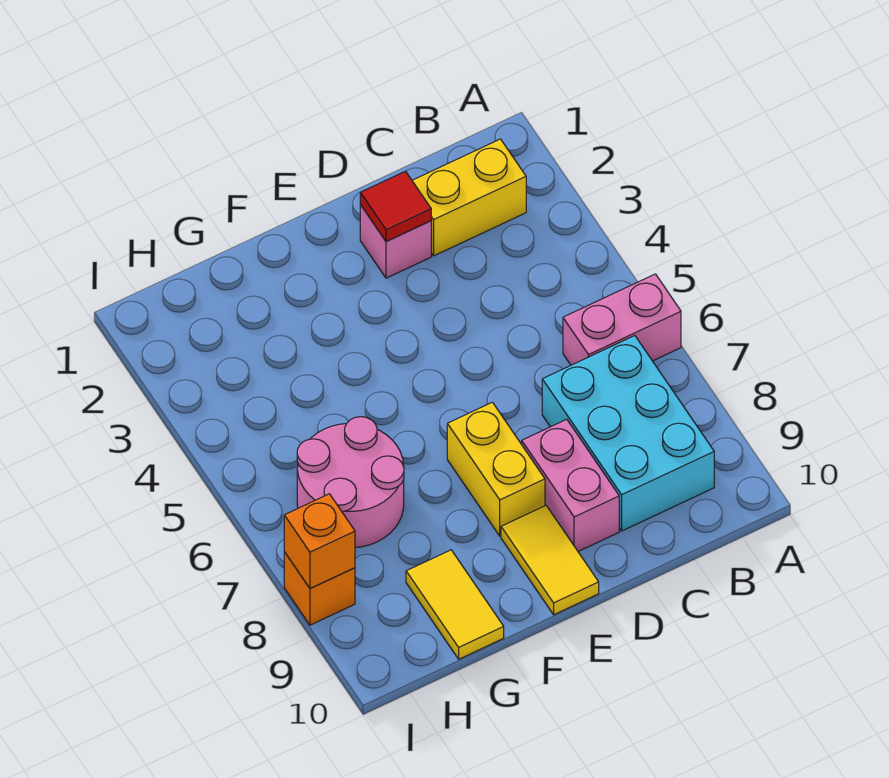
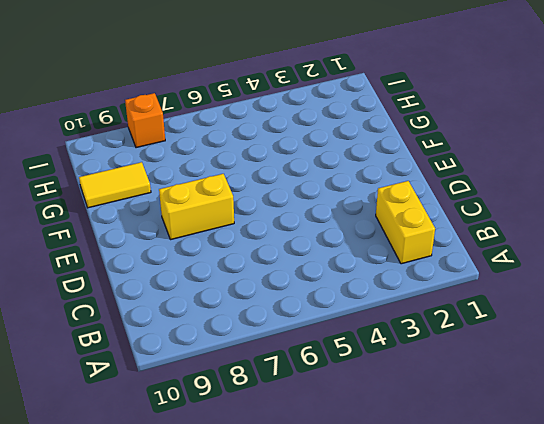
none -> pink brick A6:B6 level 1
none -> cyan brick B7:C9 level 1
none -> pink brick D2 level 1

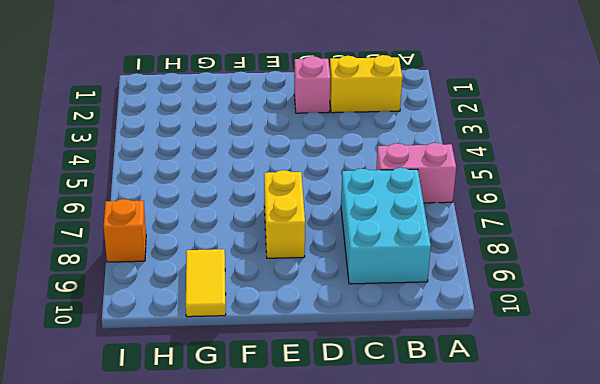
none -> pink brick D8:D9 level 1
none -> yellow tile E9:E10 level 1
none -> pink round brick G6:H7 level 1

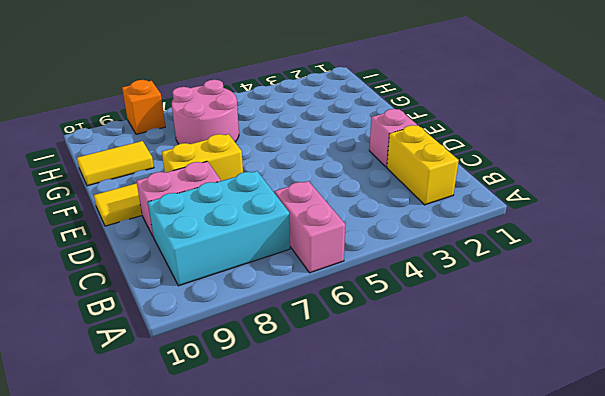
none -> red tile D2 level 2
none -> orange brick I8 level 2

